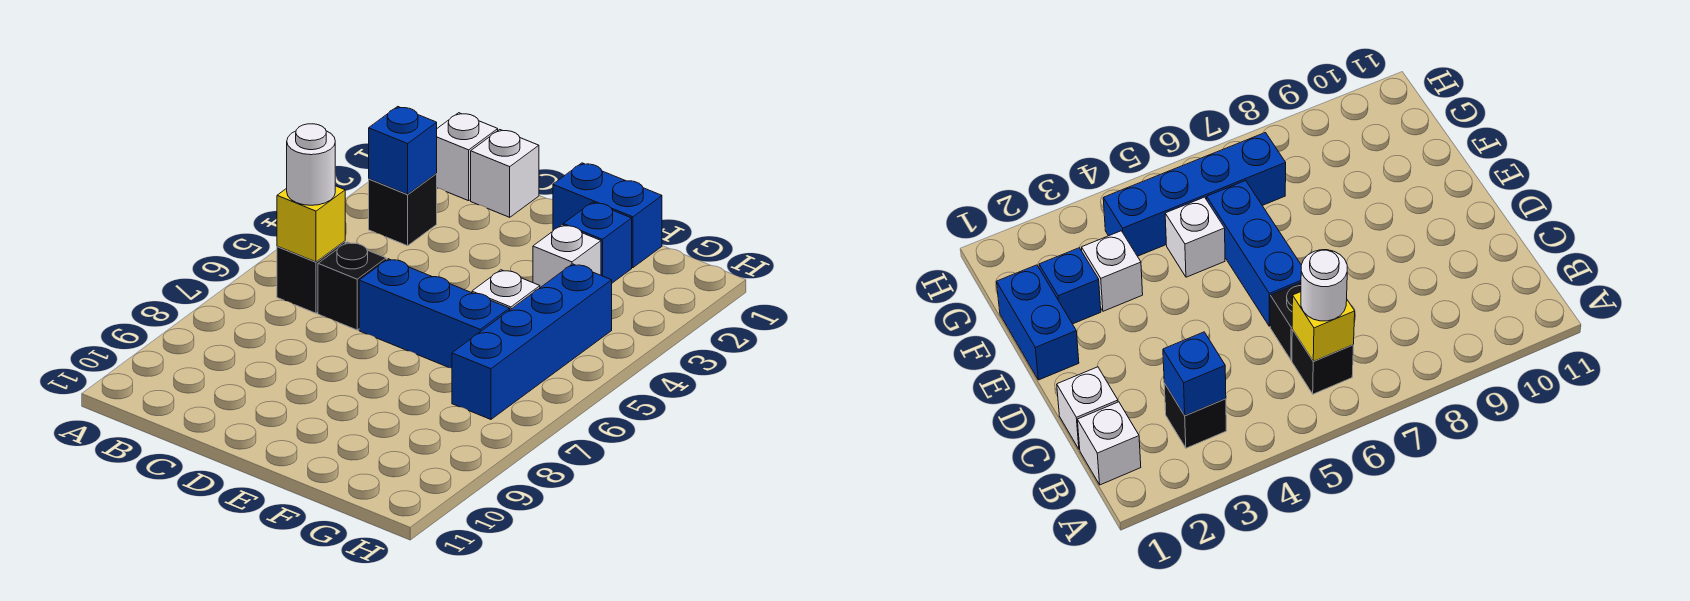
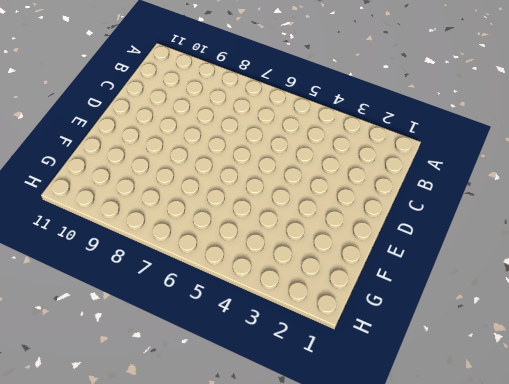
none -> white brick B1 level 1
none -> black brick B3 level 1
none -> black brick B6 level 1

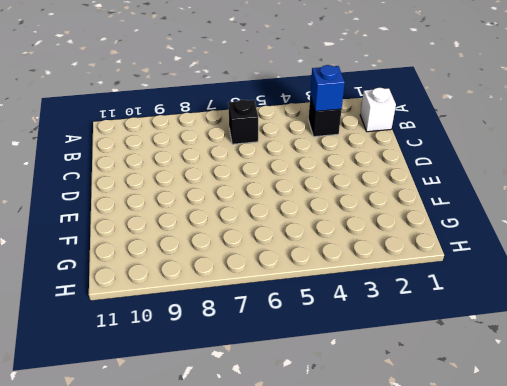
none -> white brick C1 level 1
none -> black brick C6 level 1
none -> blue brick D6:F6 level 1

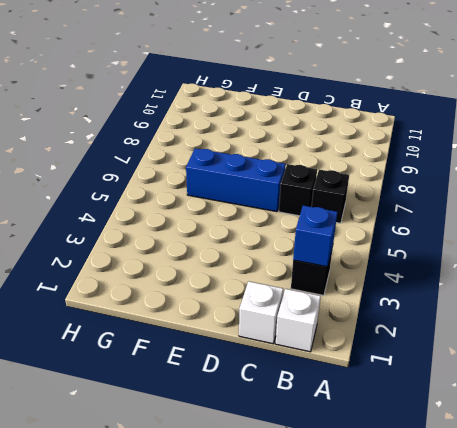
none -> blue brick E1:F1 level 1
none -> blue brick F2 level 1
none -> white brick F3 level 1

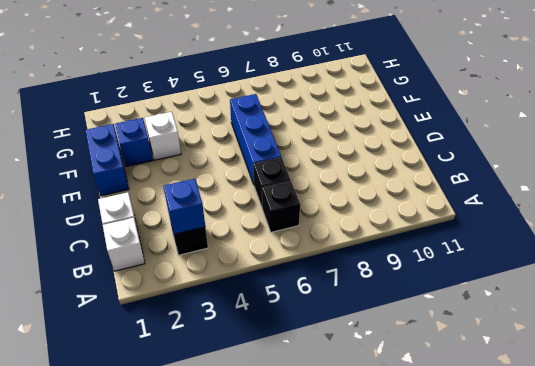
none -> white brick F5 level 1
none -> blue brick G4:G7 level 1
none -> yellow brick B6 level 2

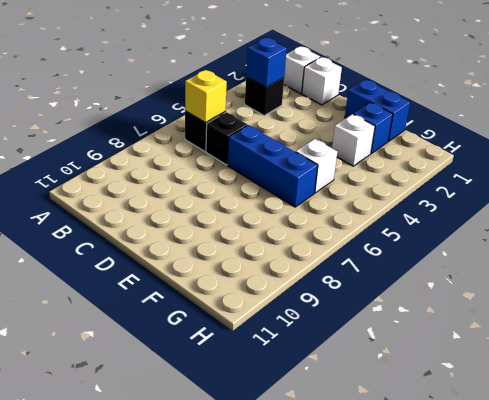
none -> blue brick G4:G7 level 1
none -> white round brick B6 level 3

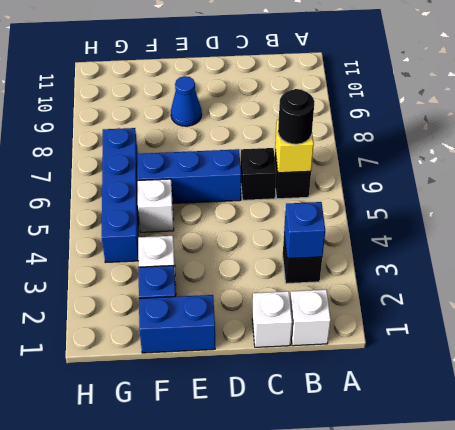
black round brick B6 level 3 -> white round brick B6 level 3
blue cone E9 level 1 -> none

